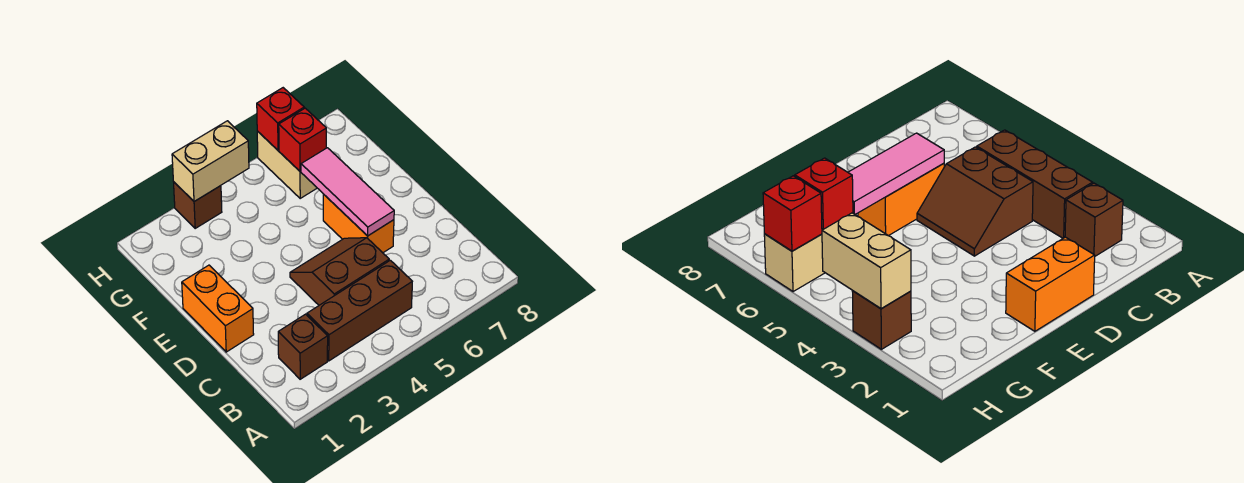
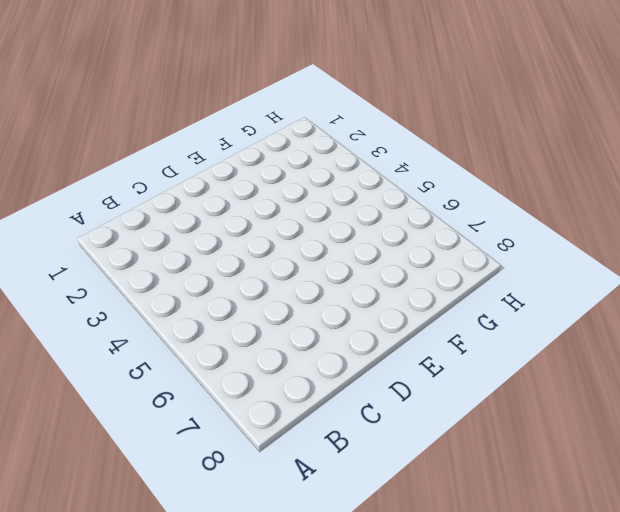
none -> brown brick B2 level 1
none -> brown brick B3:B5 level 1

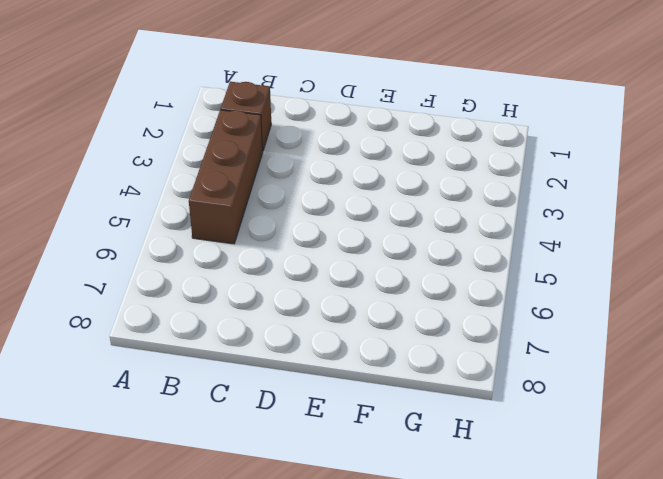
none -> brown slope C4:D5 level 1 top C
none -> orange brick D1:E1 level 1

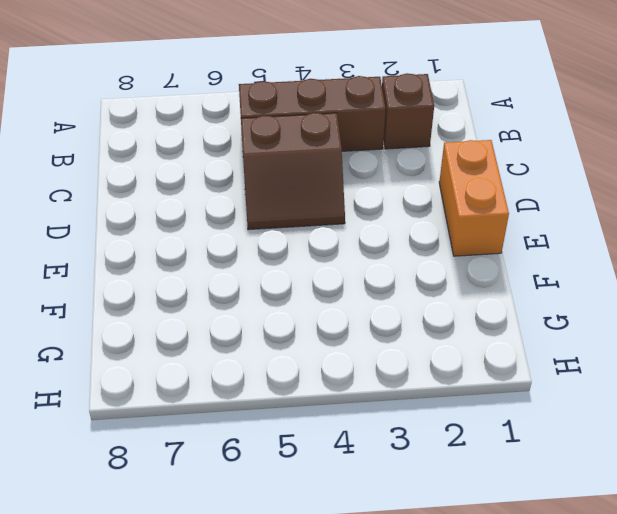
none -> orange brick D6:E6 level 1
none -> tan brick G6:H6 level 1

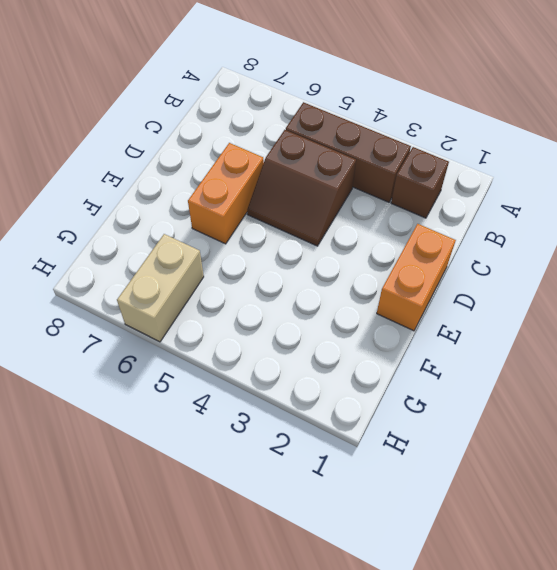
none -> brown brick H3 level 1
none -> pink tile D6:F6 level 2

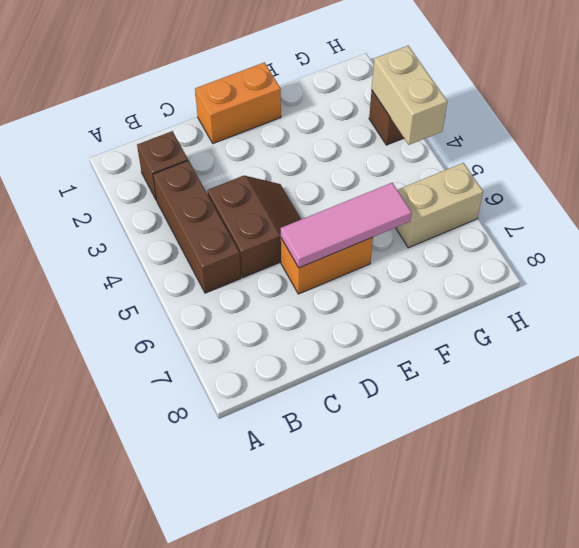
none -> red brick G6 level 2
none -> red brick H6 level 2

